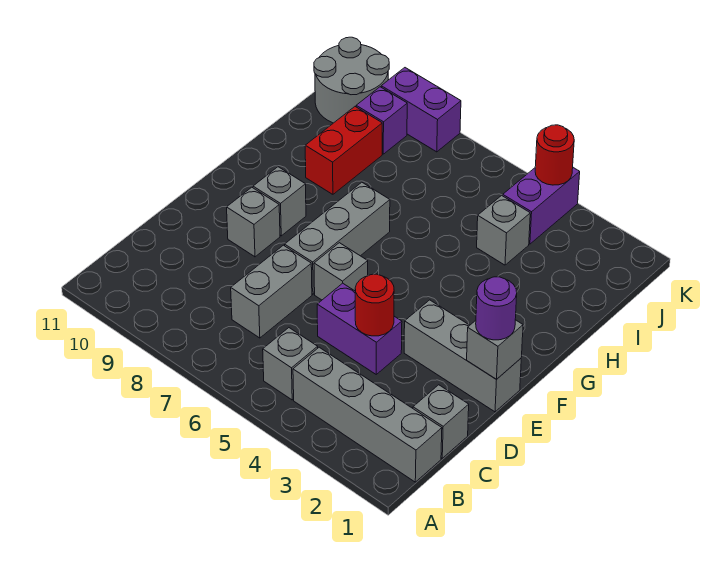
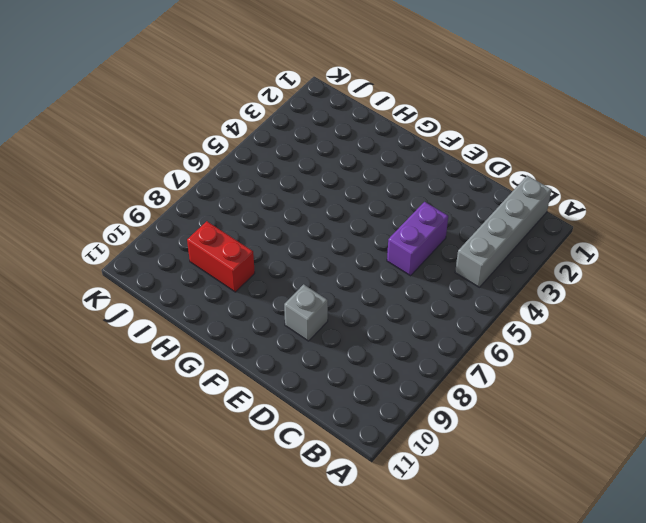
none -> grey brick B5 level 1
none -> grey brick C1 level 1
none -> grey brick C7:D7 level 1

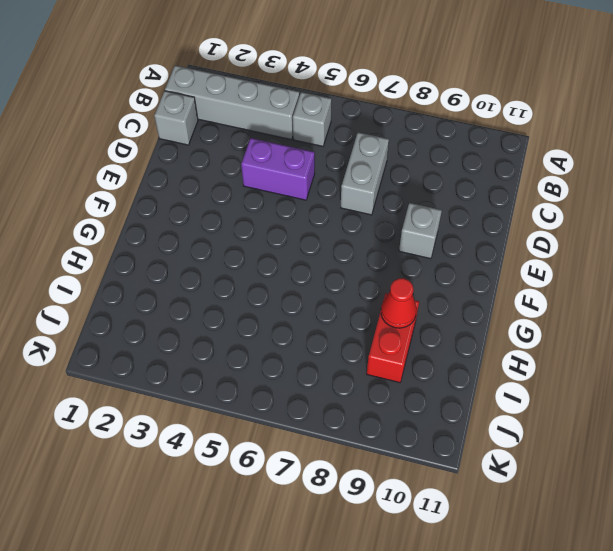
red cone H9 level 2 -> none
none -> grey brick E1:E3 level 1
none -> grey brick E6 level 1
none -> grey brick E7:G7 level 1

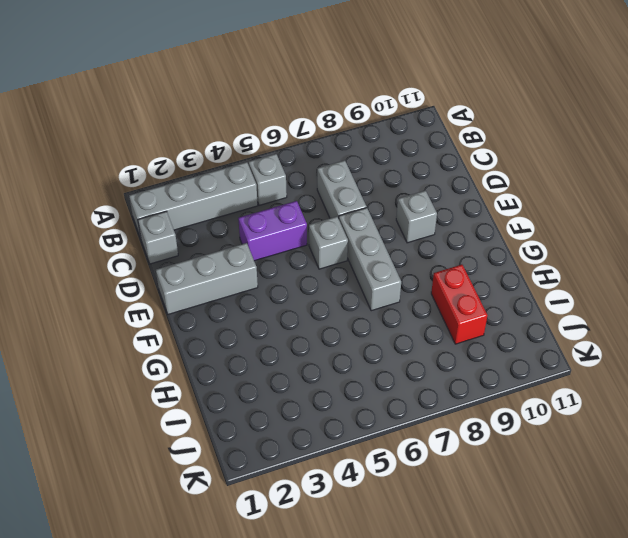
none -> grey brick F9 level 1
none -> grey brick I4 level 1
none -> purple brick J4:K4 level 1

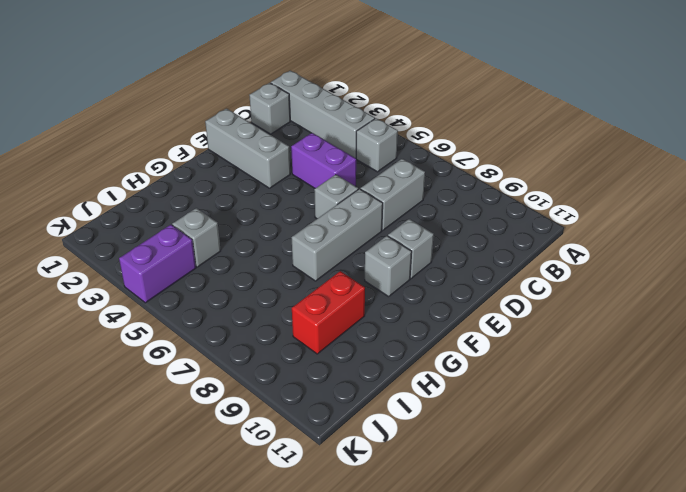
none -> purple brick J9 level 1
none -> grey round brick J10:K11 level 1
none -> purple brick K8:K9 level 1

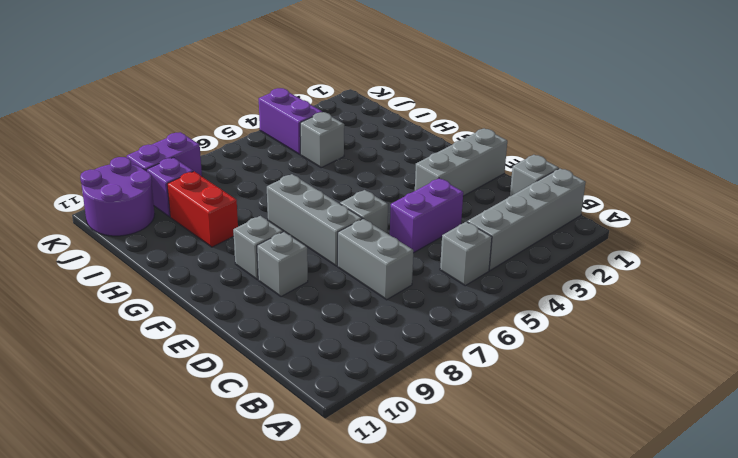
purple round brick J10:K11 level 1 -> grey round brick J10:K11 level 1
none -> red round brick D4 level 2
none -> grey brick E1 level 2
none -> red round brick K4 level 2

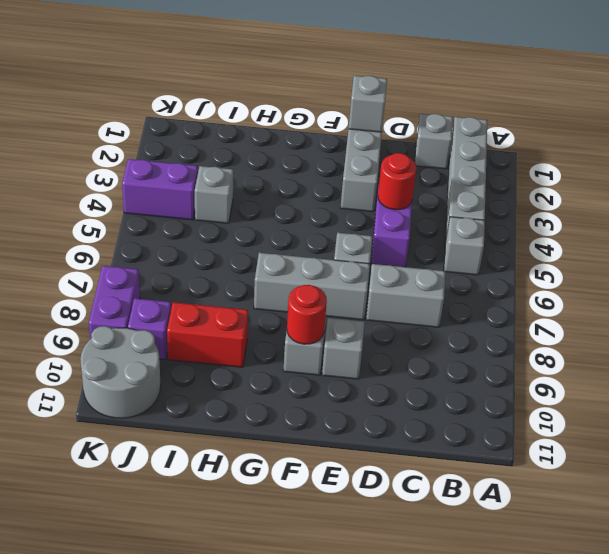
red round brick F9 level 2 -> red round brick K4 level 2
none -> purple round brick E1 level 3

